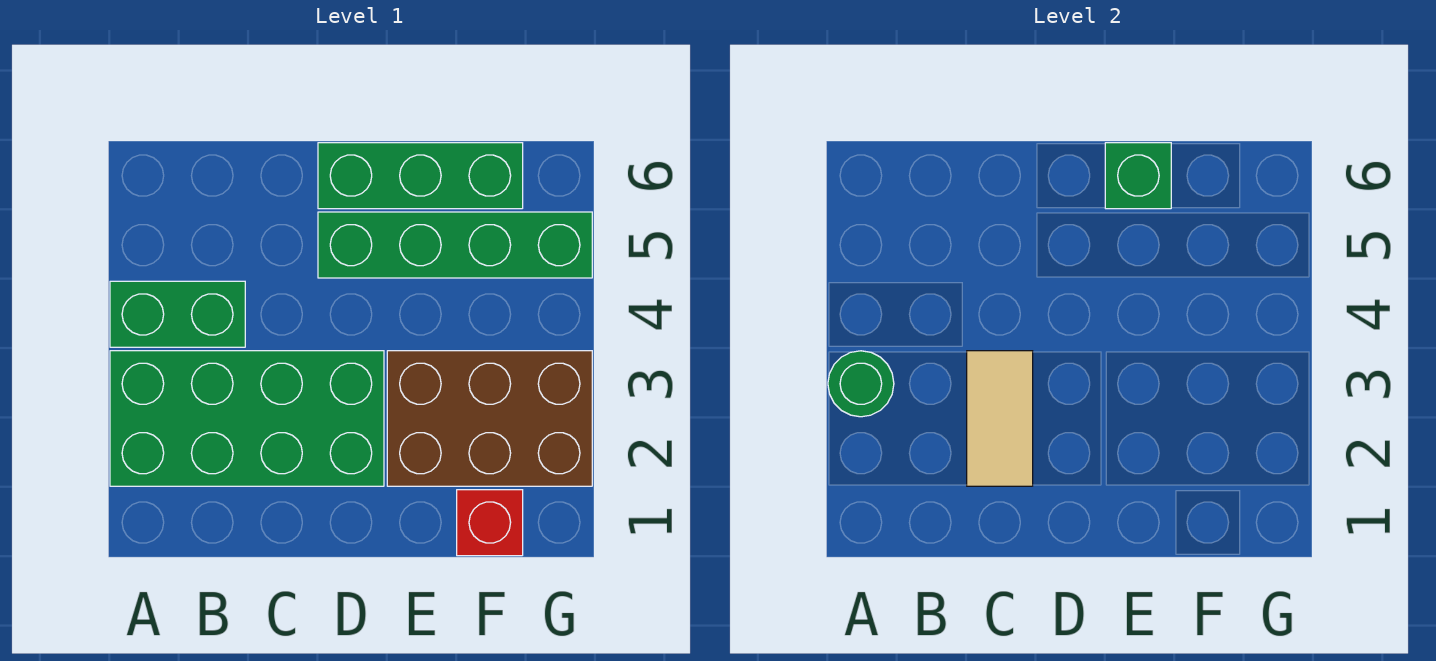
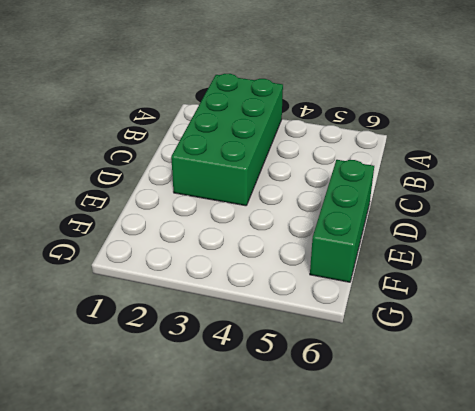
none -> green brick A4:B4 level 1
none -> green brick D5:G5 level 1

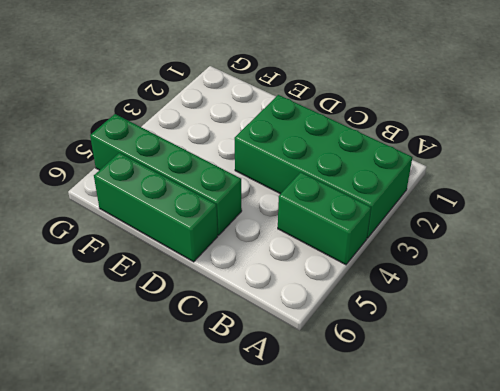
none -> brown brick E2:G3 level 1
none -> red brick F1 level 1

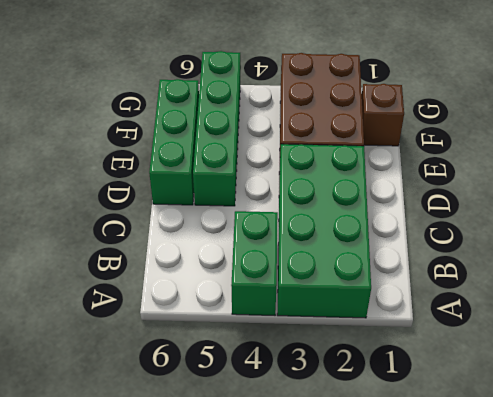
brown brick F1 level 1 -> red brick F1 level 1
none -> green round brick A3 level 2
none -> tan tile C2:C3 level 2

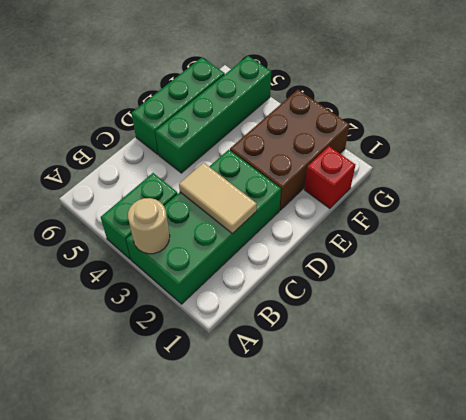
tan round brick A3 level 2 -> green round brick A3 level 2
none -> green brick E6 level 2

